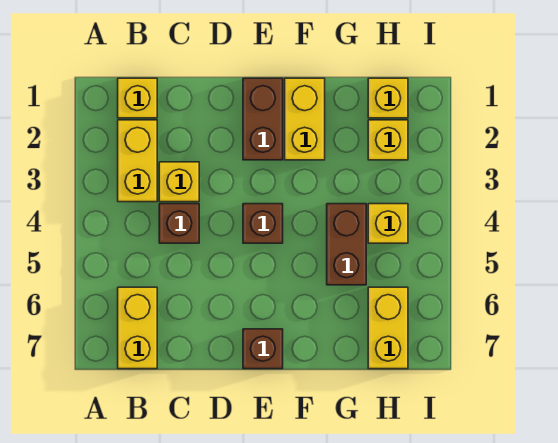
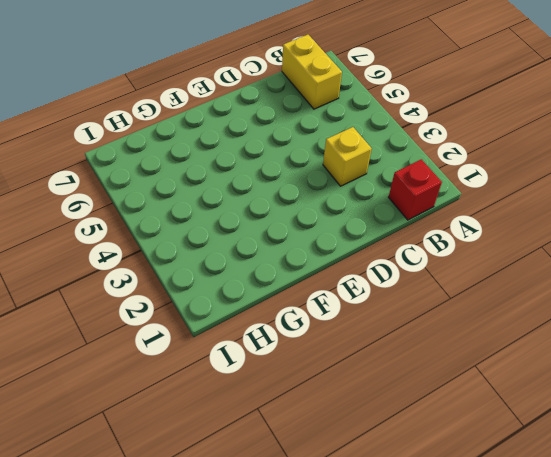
red brick B1 level 1 -> yellow brick B1 level 1
none -> yellow brick B2:B3 level 1
none -> brown brick C4 level 1
none -> brown brick E1:E2 level 1

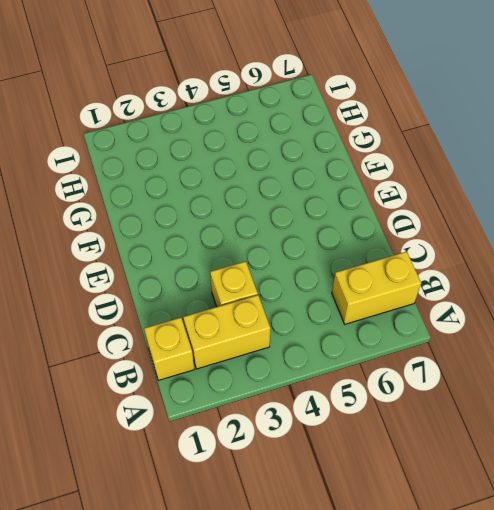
none -> brown brick C4 level 1
none -> brown brick E1:E2 level 1
none -> brown brick E4 level 1

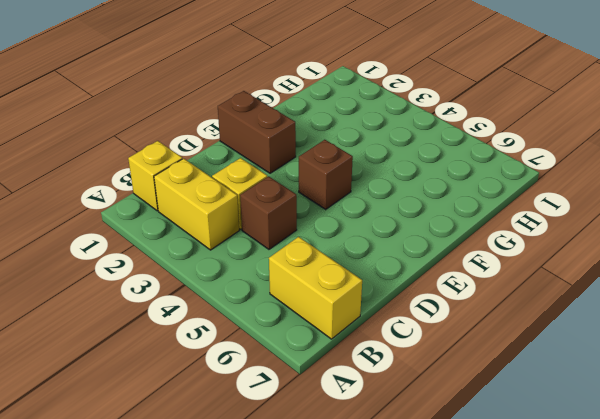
none -> brown brick E7 level 1
none -> yellow brick F1:F2 level 1
none -> brown brick G4:G5 level 1

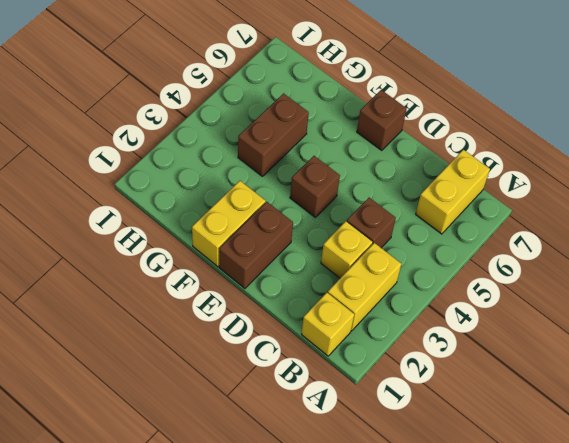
none -> yellow brick H1 level 1
none -> yellow brick H2 level 1
none -> yellow brick H4 level 1

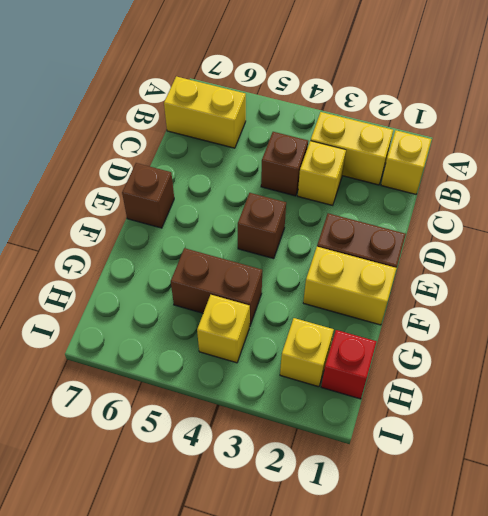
red brick H1 level 1 -> yellow brick H1 level 1
none -> yellow brick H6:H7 level 1

